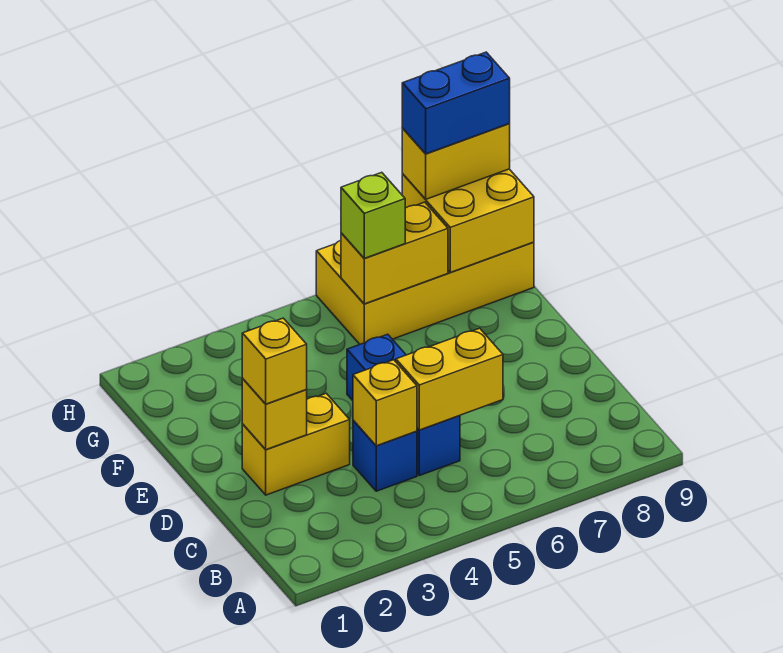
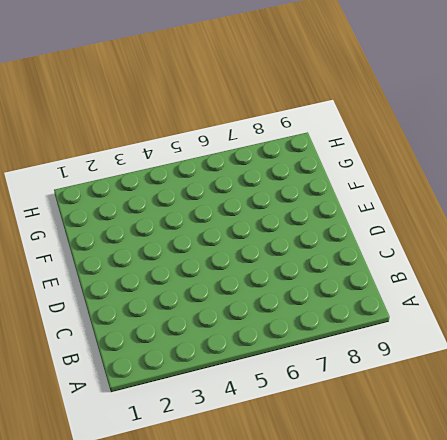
none -> blue brick C4 level 1
none -> blue brick C5:E5 level 1
none -> yellow brick D2:D3 level 1

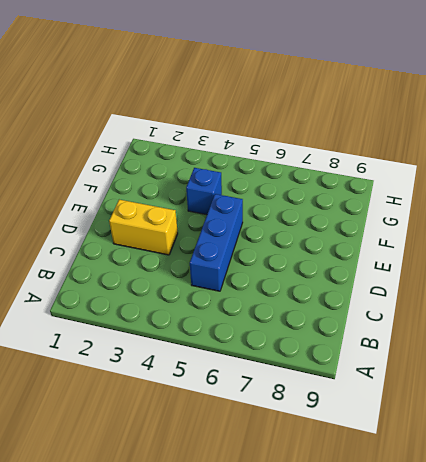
blue brick F4 level 1 -> blue brick C4 level 1
none -> yellow brick G6:H9 level 1
none -> yellow brick C4 level 2
none -> yellow brick C5:C6 level 2

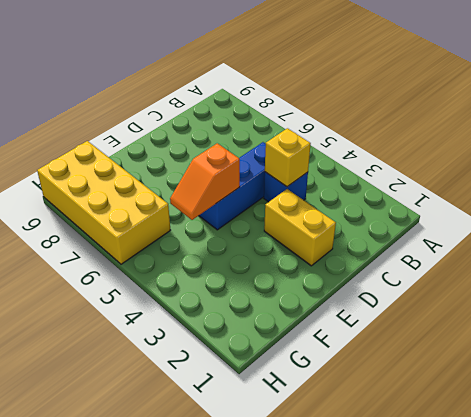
orange slope E5:F5 level 2 top E -> none
none -> yellow brick C5:C6 level 2
none -> yellow brick D2 level 2
none -> yellow brick G6:G7 level 2

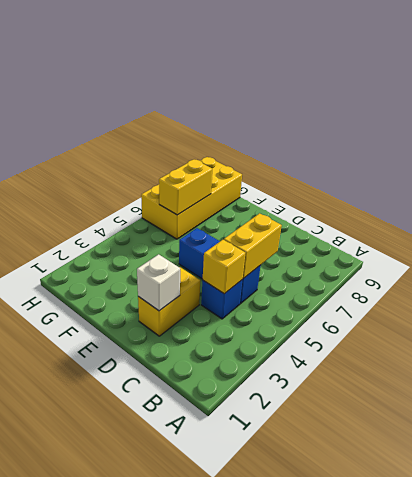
white brick D2 level 2 -> yellow brick D2 level 2
none -> yellow brick G8:H9 level 2
none -> yellow brick D2 level 3
none -> lime brick G6 level 3

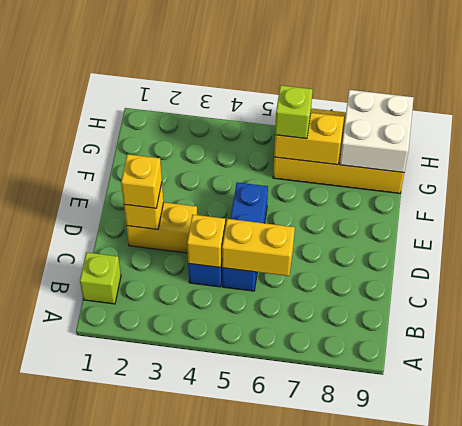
lime brick B1 level 1 -> none
white brick G8:H9 level 2 -> yellow brick G8:H9 level 2
none -> yellow brick H8:H9 level 3
none -> blue brick H8:H9 level 4

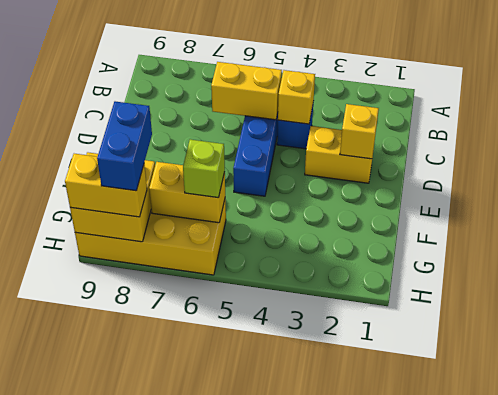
blue brick G8:H8 level 4 -> blue brick H8:H9 level 4
none -> yellow brick D2 level 3

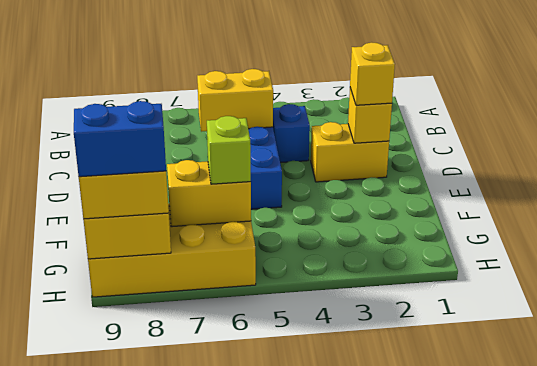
none -> yellow brick C4 level 2

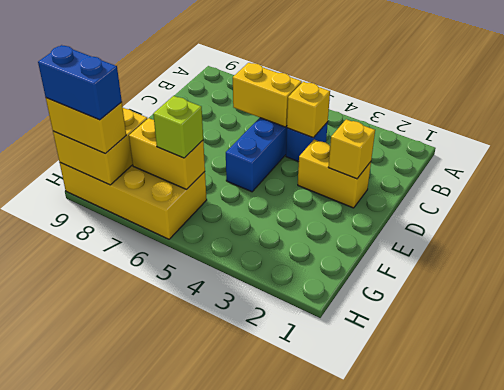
none -> yellow brick D2 level 3

